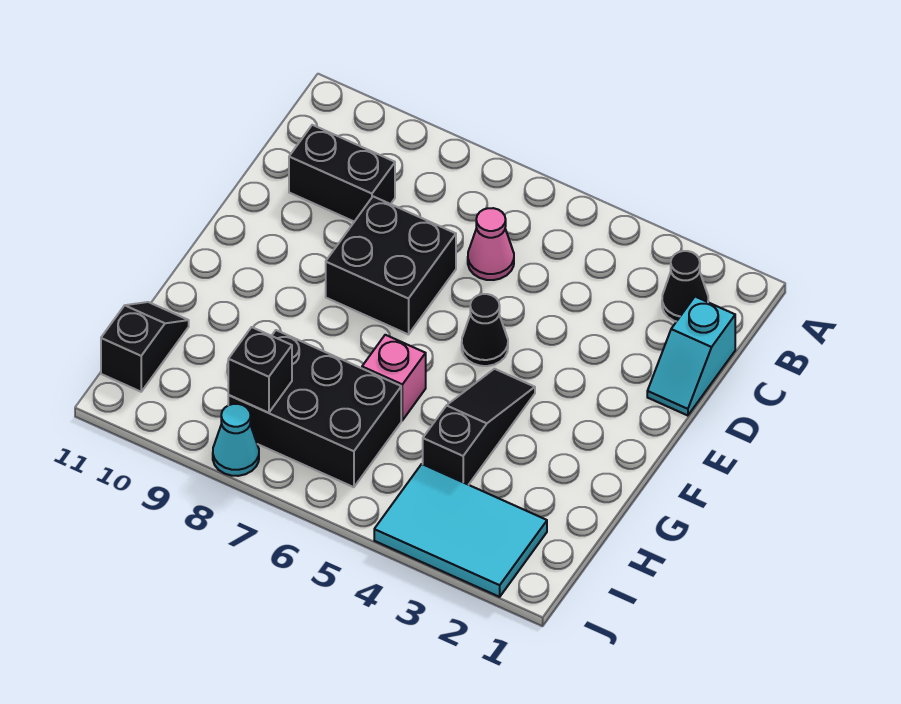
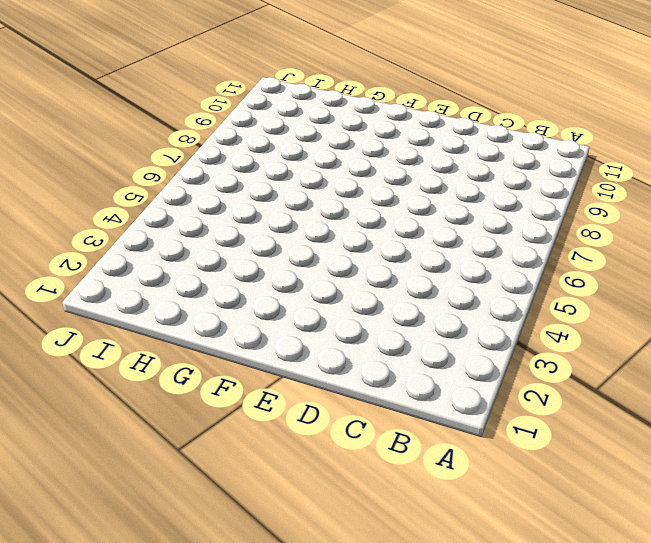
none -> black cone B2 level 1
none -> cyan slope C1:D1 level 1 top C
none -> pink cone C6 level 1

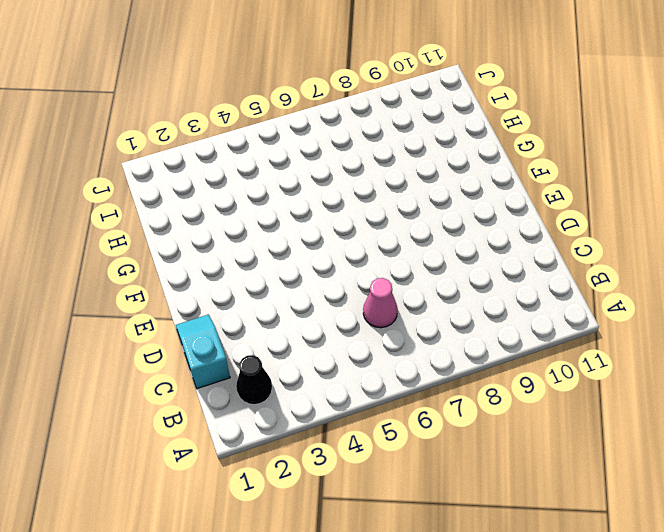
none -> black brick C9:C10 level 1
none -> black brick D7:E8 level 1
none -> black cone E5 level 1

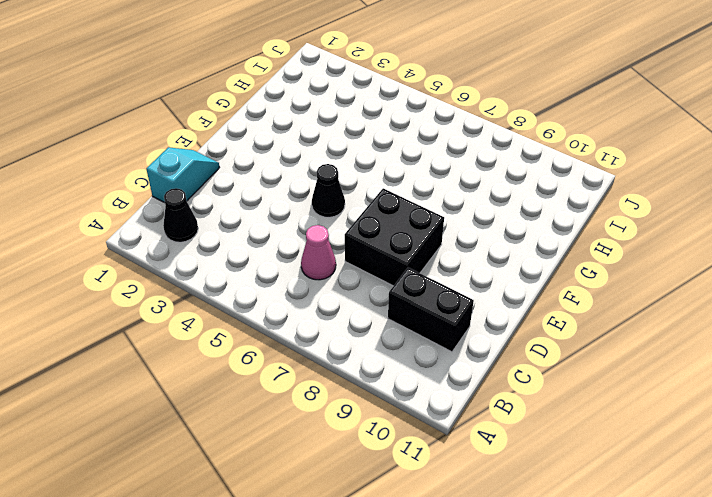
none -> black slope F4:H4 level 1 top H
none -> pink brick G6 level 1
none -> black brick H6:I8 level 1

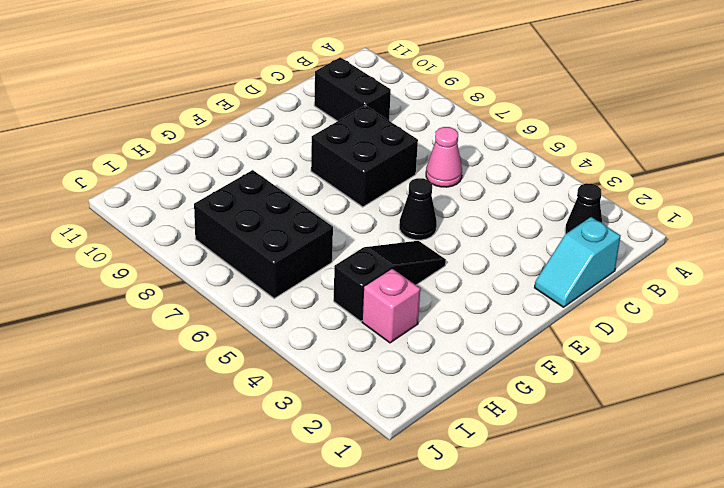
pink brick H3 level 1 -> pink brick G6 level 1
none -> black slope H11:I11 level 1 top I
none -> cyan tile I2:J4 level 1
none -> cyan cone J8 level 1

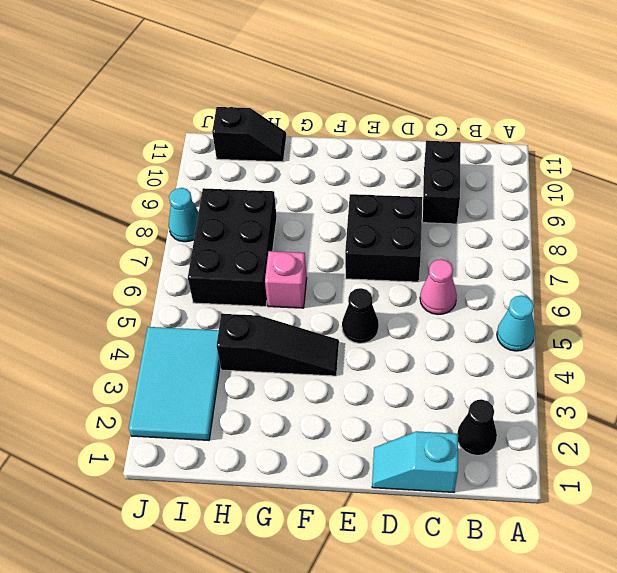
cyan cone A5 level 1 -> none
none -> black brick I8 level 2

